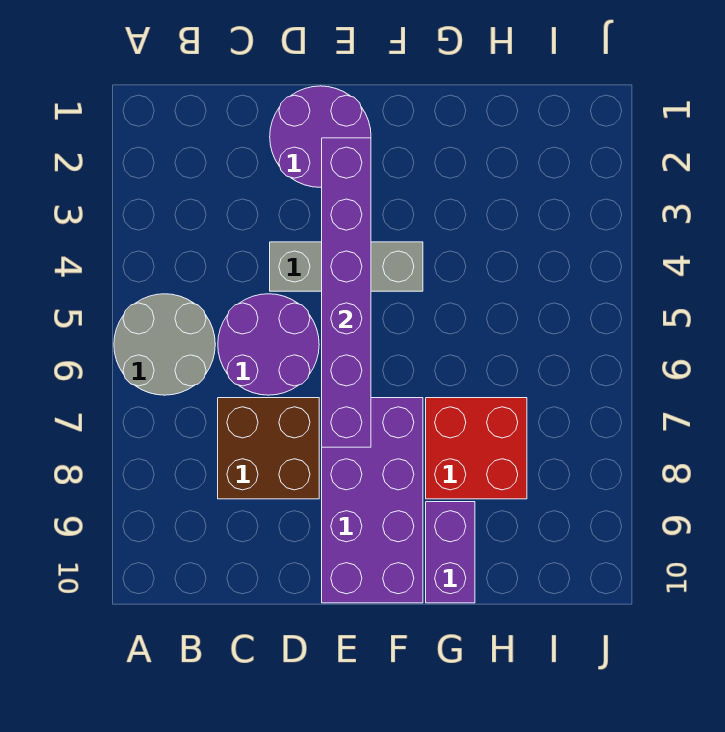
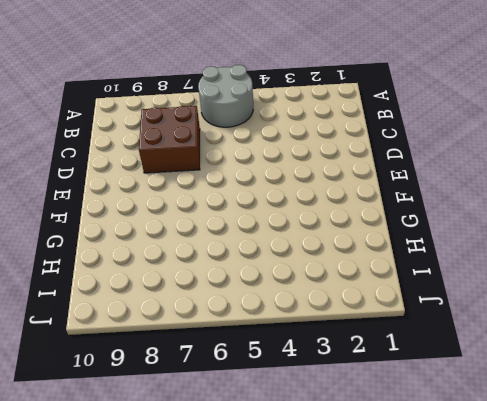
none -> purple round brick C5:D6 level 1
none -> purple round brick D1:E2 level 1

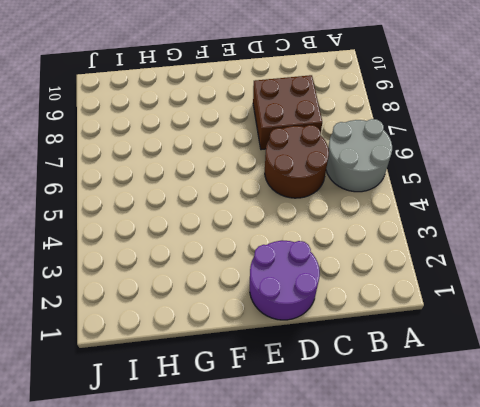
brown round brick C5:D6 level 1 -> purple round brick C5:D6 level 1
none -> grey brick D4:F4 level 1
none -> purple brick E7:F10 level 1

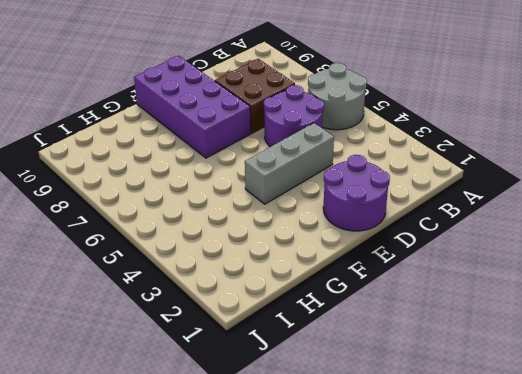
none -> red brick G7:H8 level 1
none -> purple brick G9:G10 level 1

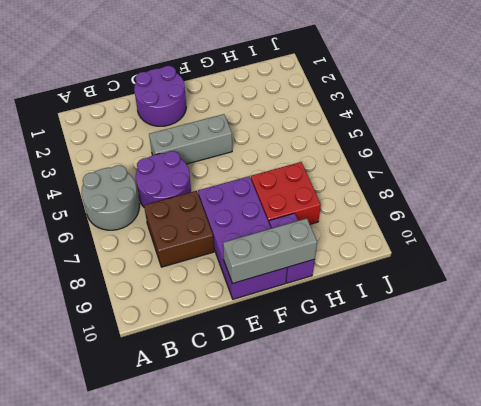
grey brick E10:G10 level 2 -> none
none -> purple brick E2:E7 level 2

